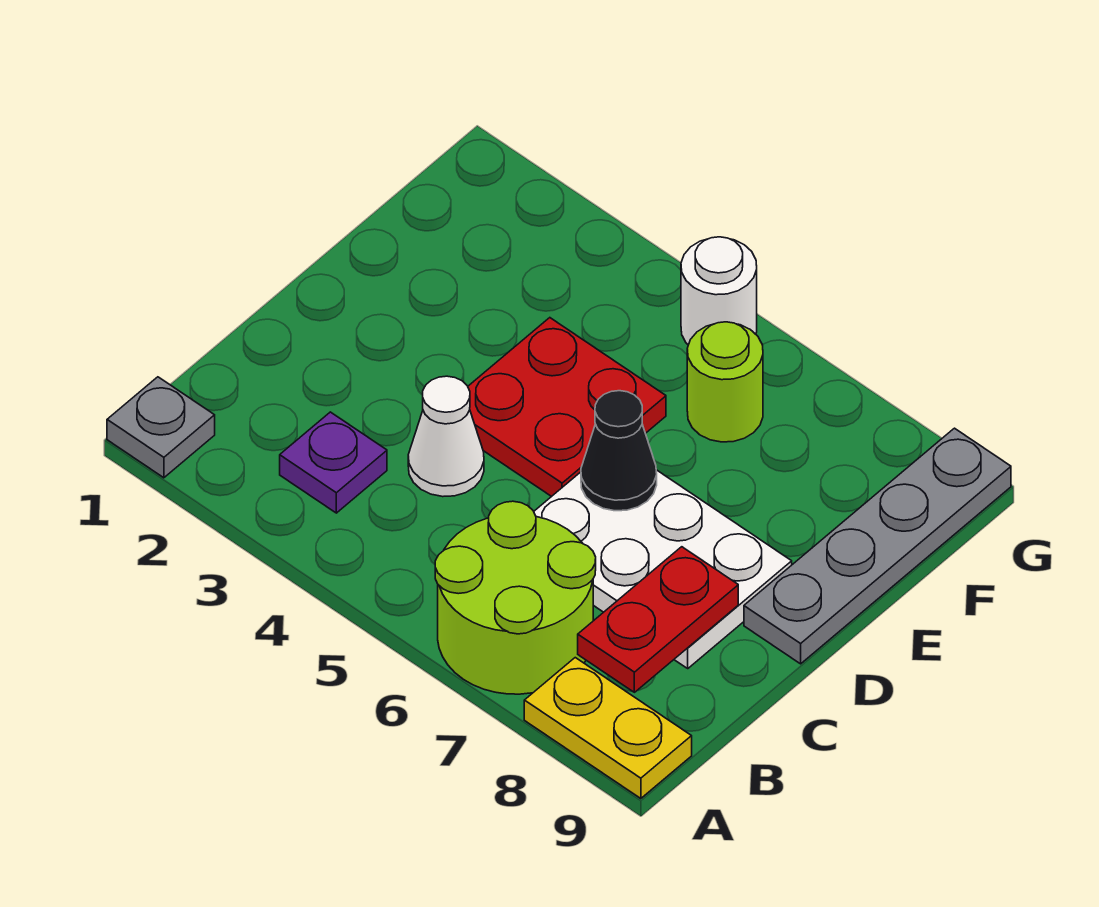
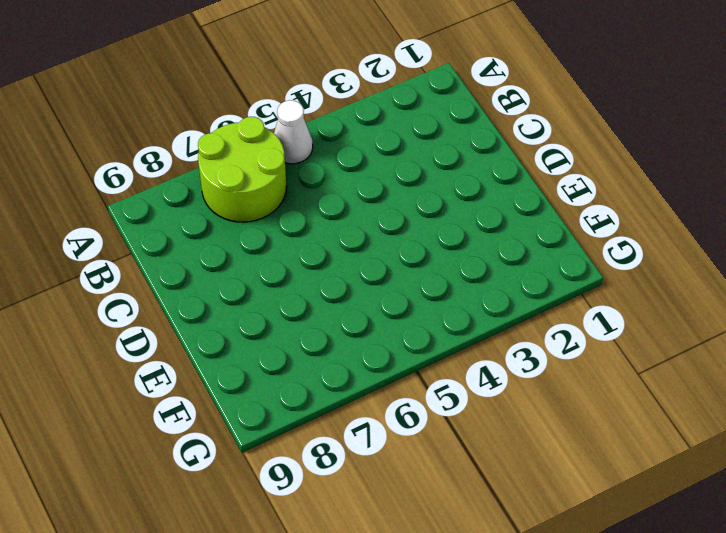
white cone A5 level 1 -> white cone C4 level 1
none -> grey plate A1 level 1
none -> yellow plate A8:A9 level 1
none -> purple plate B3 level 1

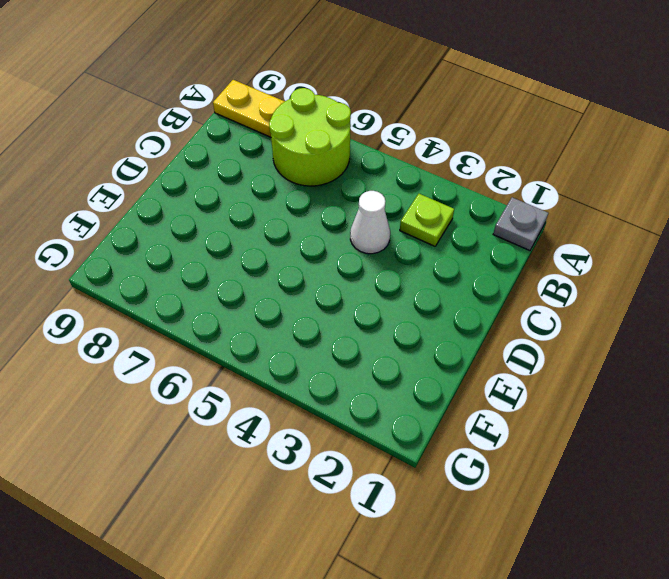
lime plate B3 level 1 -> purple plate B3 level 1
none -> white plate C6:D8 level 1
none -> red plate D4:E5 level 1
none -> grey plate D9:G9 level 1

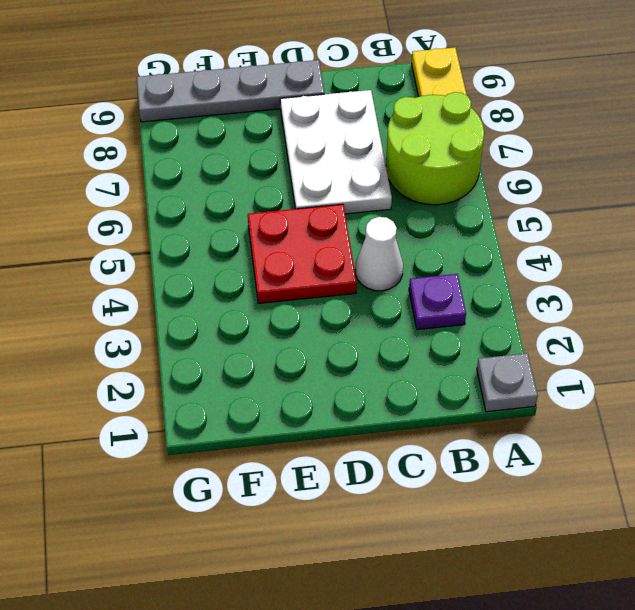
none -> lime round brick F6 level 1
none -> white round brick G5 level 1
none -> red plate B8:C8 level 2

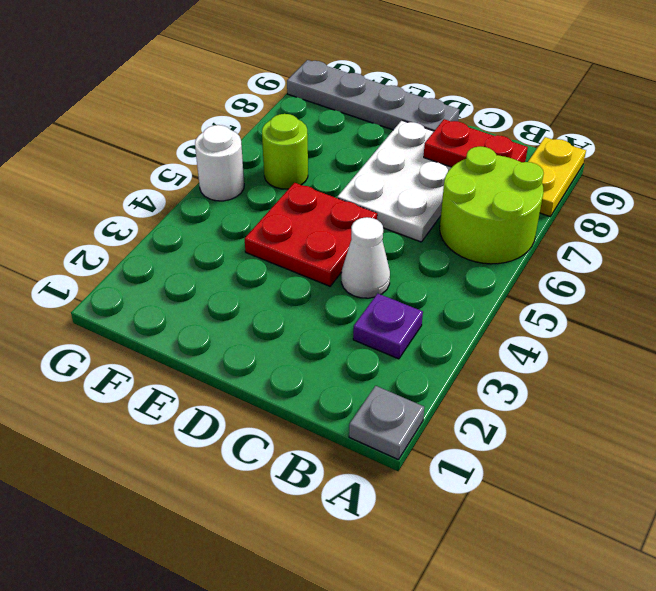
none -> black cone D6 level 2

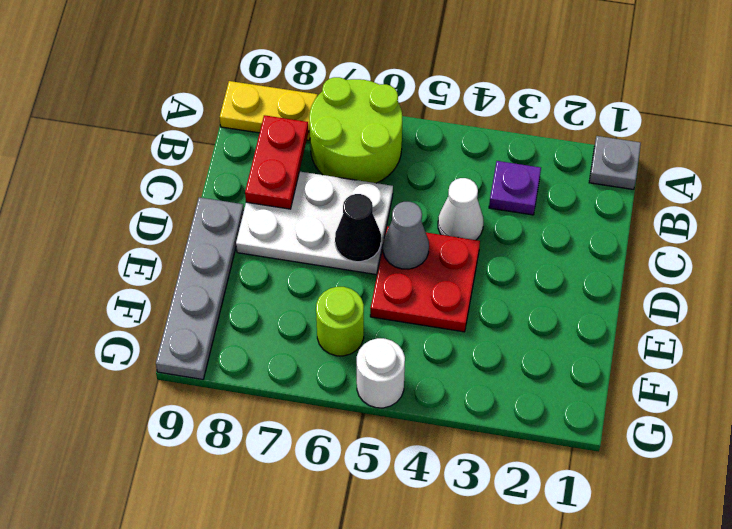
grey cone D5 level 2 -> none

